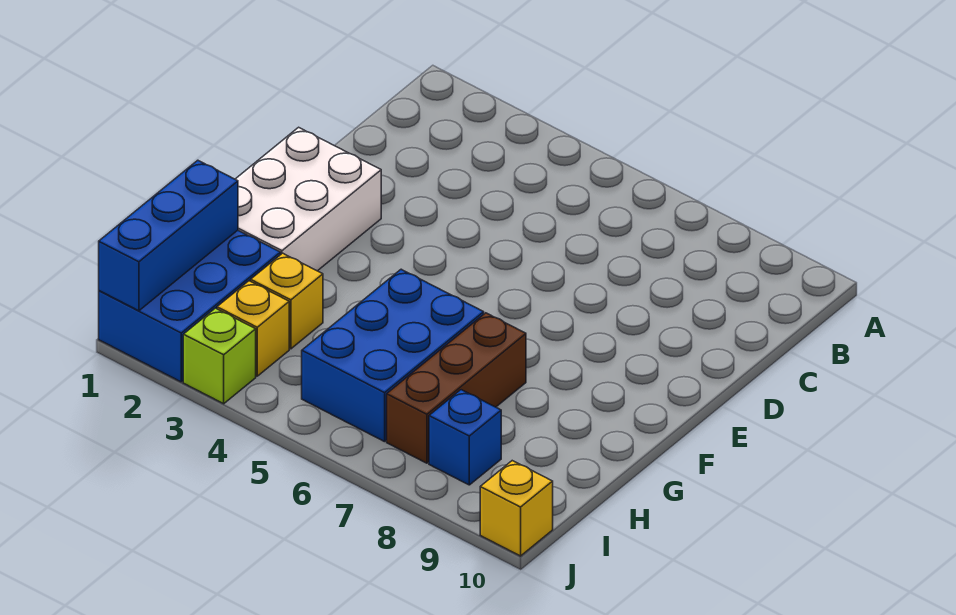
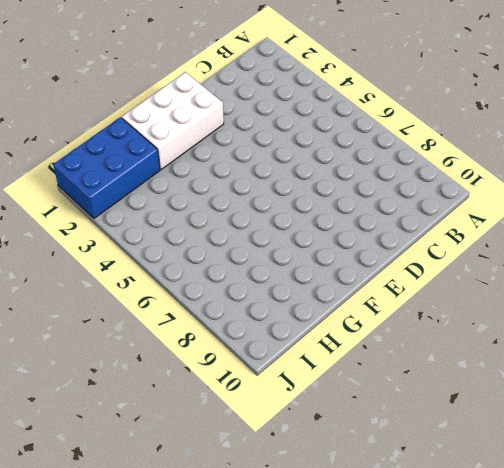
none -> blue brick G5:I6 level 1
none -> brown brick G7:I7 level 1

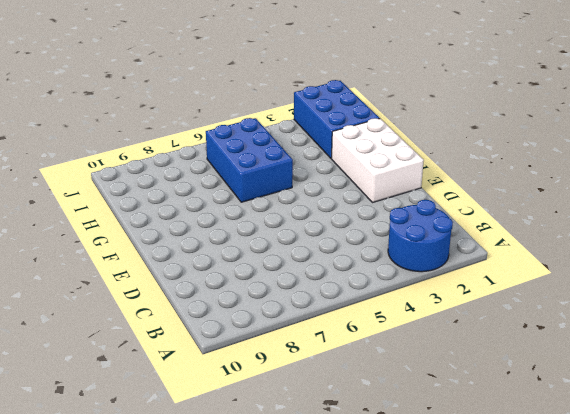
blue round brick A2:B3 level 1 -> none
none -> brown brick G7:I7 level 1
none -> yellow brick H3 level 1

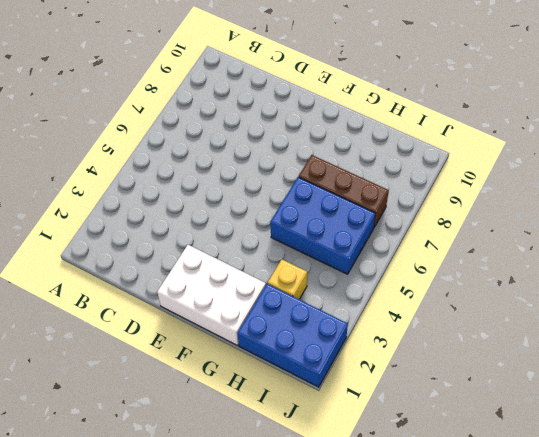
none -> yellow brick I3 level 1
none -> blue brick I8 level 1

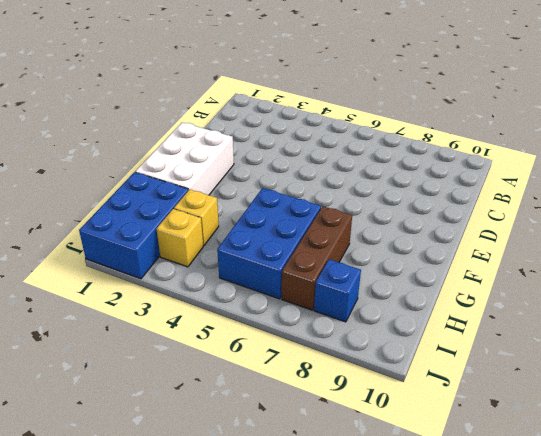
none -> lime brick J3 level 1
none -> yellow brick J10 level 1

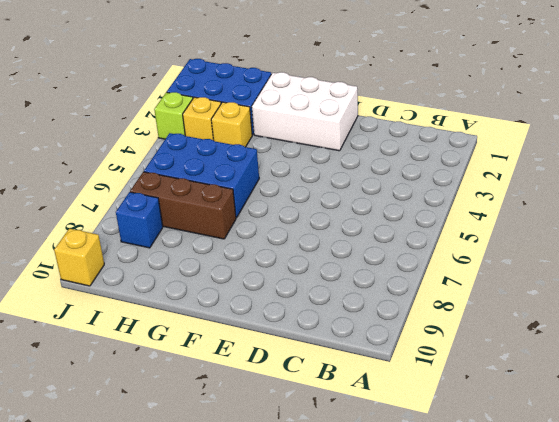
none -> blue brick H1:J1 level 2

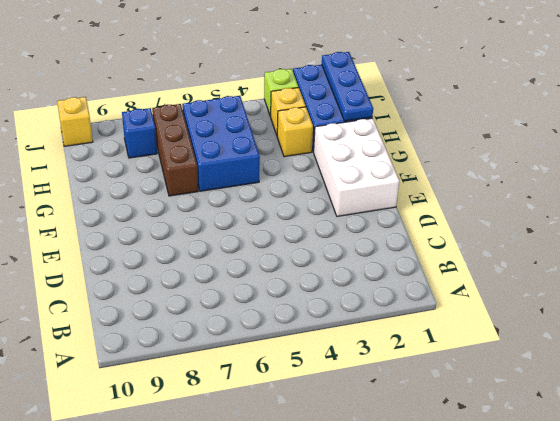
blue plate H1:J1 level 2 -> blue brick H1:J1 level 2

